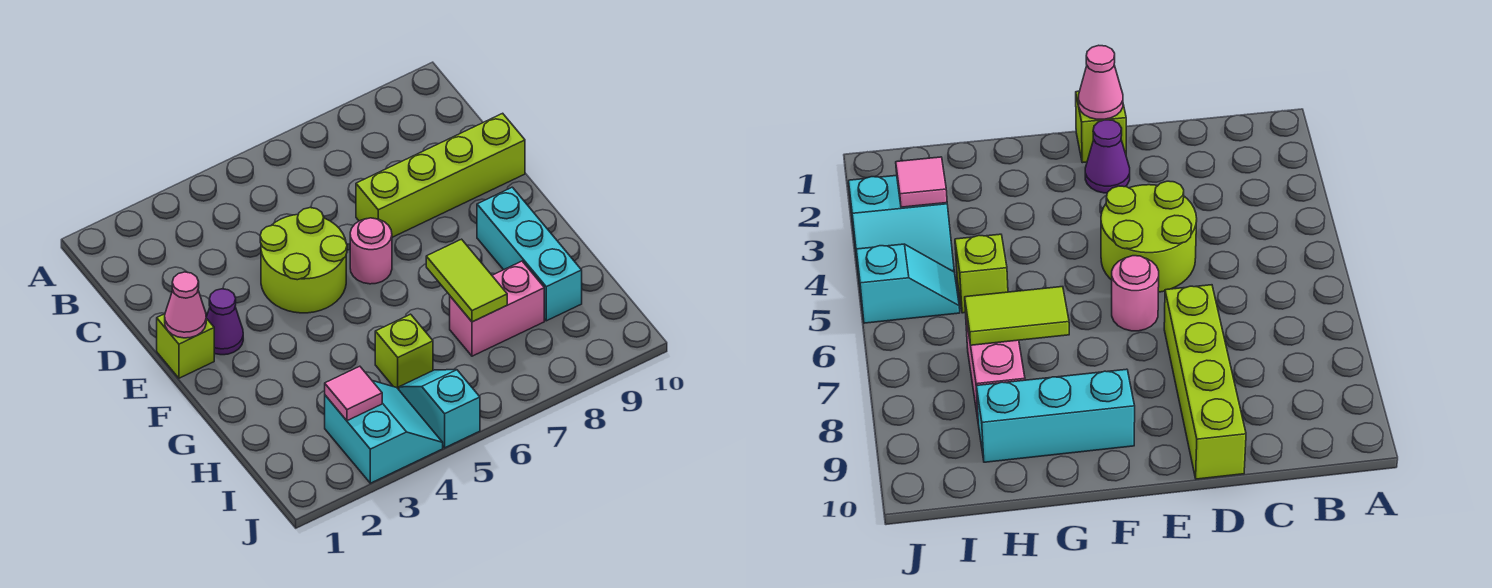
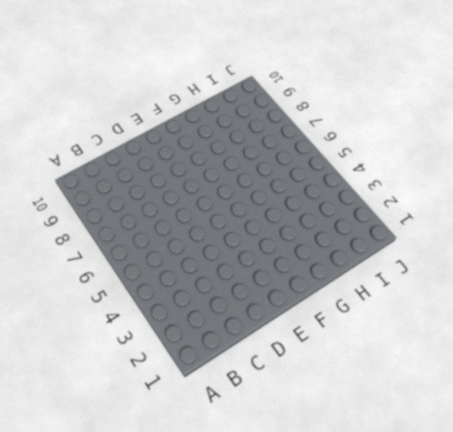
none -> lime round brick D4:E5 level 1
none -> lime brick D7:D10 level 1
none -> lime brick E1 level 1

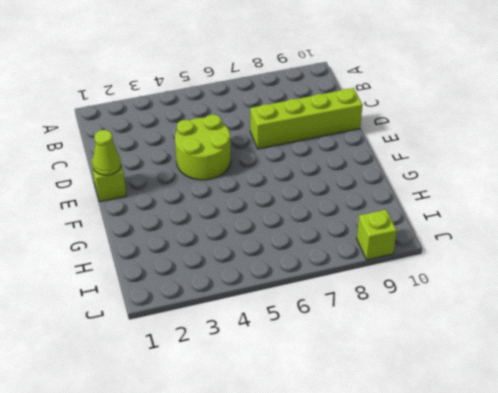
lime cone E1 level 2 -> pink cone E1 level 2
lime brick J9 level 1 -> lime brick H5 level 1
none -> purple cone E2 level 1
none -> pink round brick E6 level 1
none -> cyan brick F9:H9 level 1

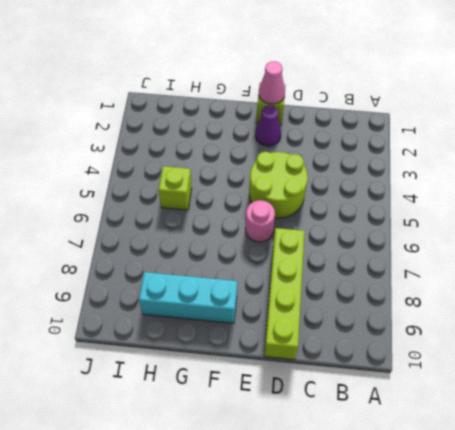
none -> pink brick H7:H8 level 1
none -> cyan slope I3:J4 level 1 top 3
none -> cyan slope I5:J5 level 1 top J

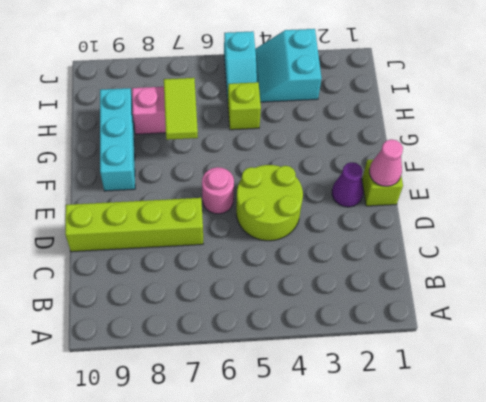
none -> pink tile I3 level 2

